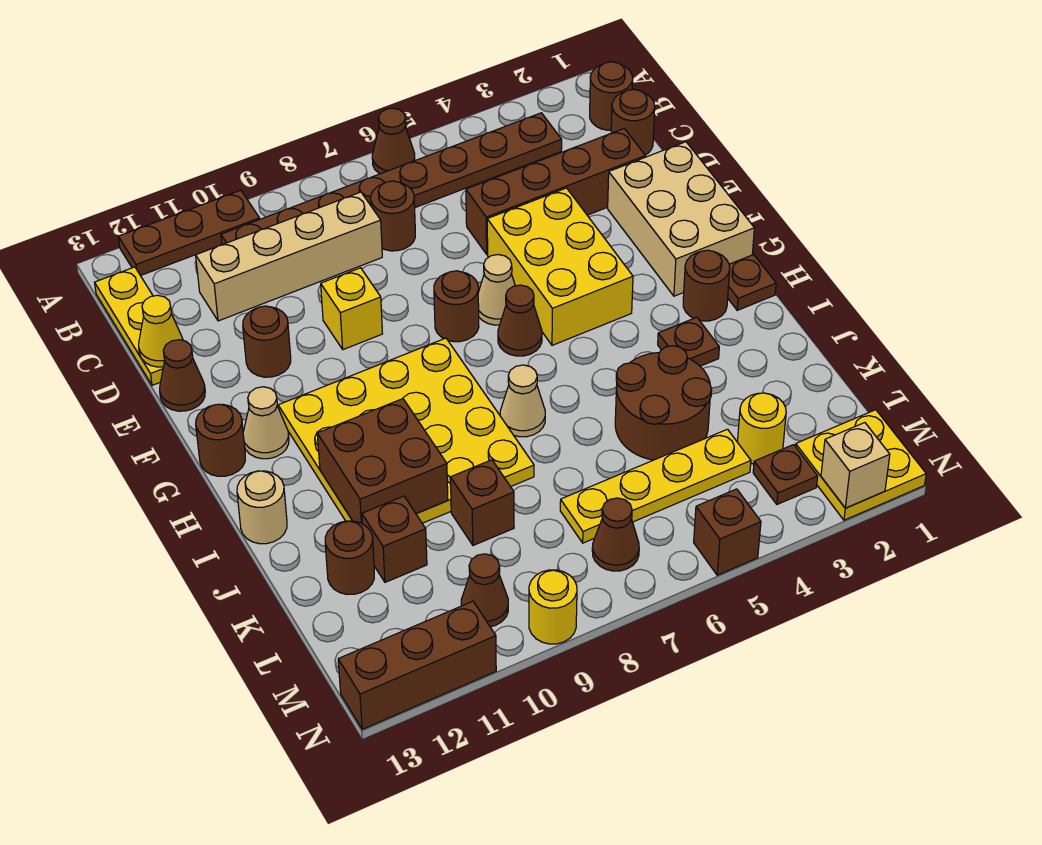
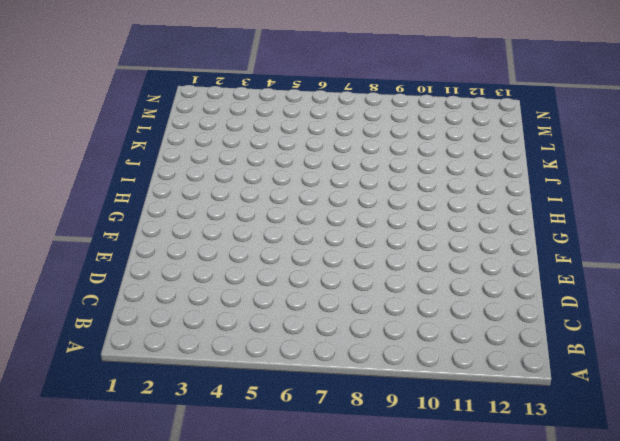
none -> brown cone A6 level 1
none -> brown plate A10:A12 level 1
none -> brown round brick B1 level 1
none -> brown plate B3:B10 level 1

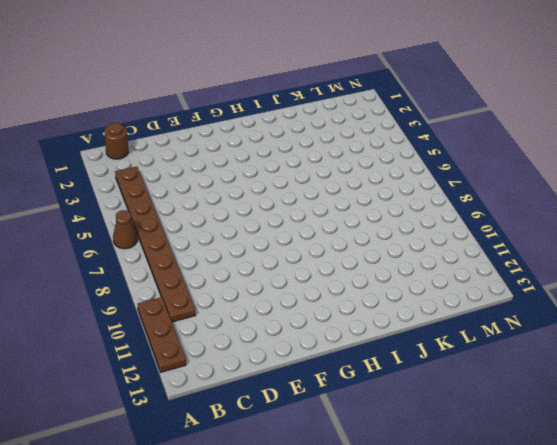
none -> yellow plate B13:D13 level 1
none -> brown round brick C1 level 1
none -> brown round brick C7 level 1
none -> tan brick C8:C11 level 1

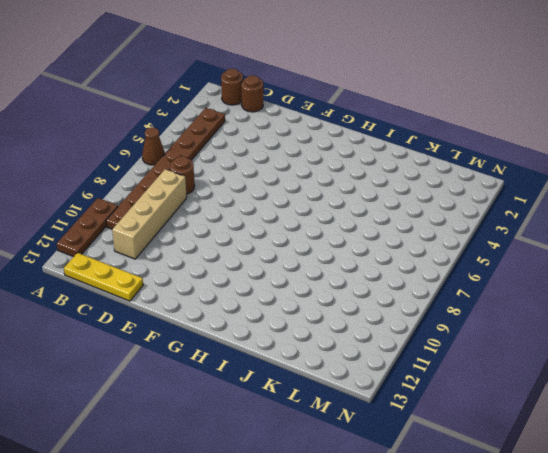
none -> brown brick D2:D5 level 1
none -> tan brick E1:G2 level 1
none -> yellow brick E4:G5 level 1
none -> yellow brick E9 level 1

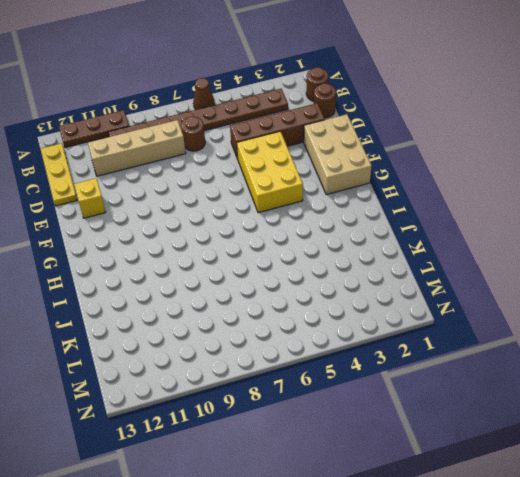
yellow brick E12 level 1 -> yellow brick E9 level 1
none -> brown round brick E11 level 1
none -> brown cone E13 level 1
none -> tan cone F6 level 1
none -> brown round brick F7 level 1

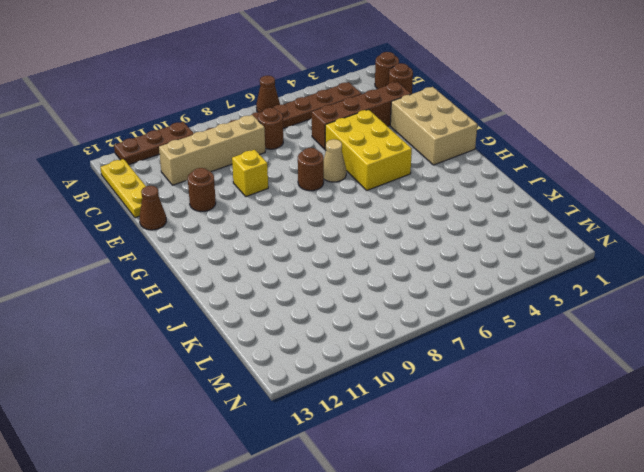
none -> brown cone G6 level 1
none -> yellow plate G8:J11 level 1
none -> tan cone G12 level 1
none -> brown round brick G13 level 1

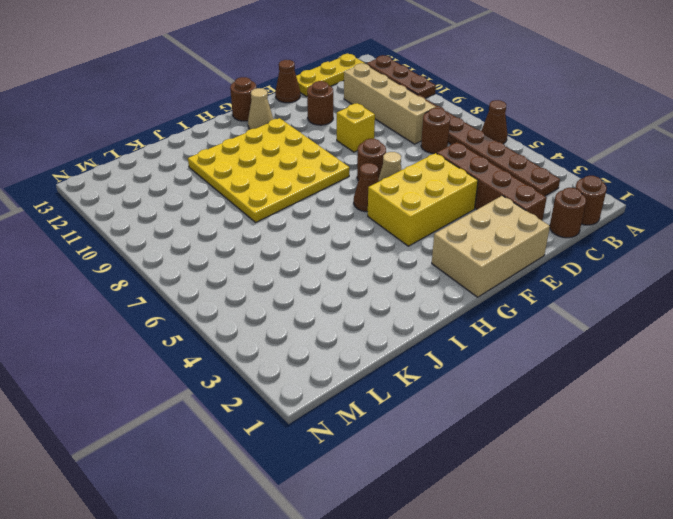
none -> brown plate H1 level 1
none -> brown round brick H2 level 1
none -> brown plate I3 level 1
none -> tan cone I7 level 1

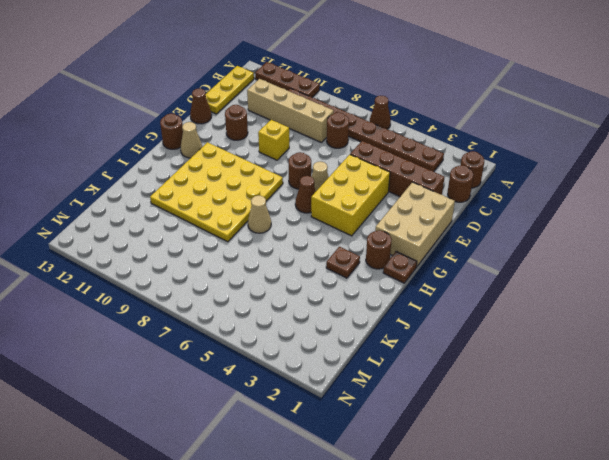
none -> tan round brick I13 level 1
none -> brown round brick J4:K5 level 1
none -> brown brick K9 level 1
none -> brown brick K11 level 1

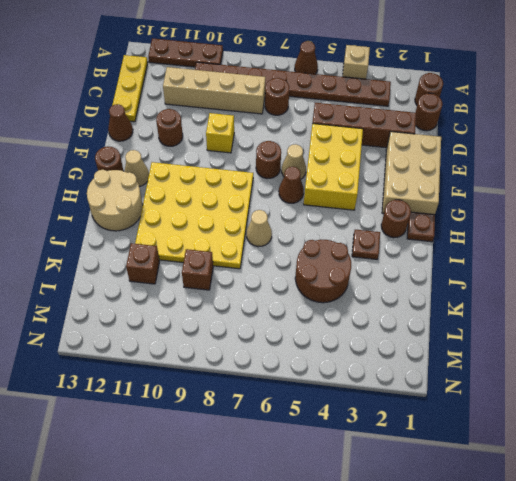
tan brick A4 level 1 -> tan brick N2 level 2
tan round brick H12:I13 level 1 -> tan round brick I13 level 1
none -> brown round brick K12 level 1
none -> yellow round brick L3 level 1
none -> yellow plate L4:L7 level 1
none -> yellow plate M1:N2 level 1

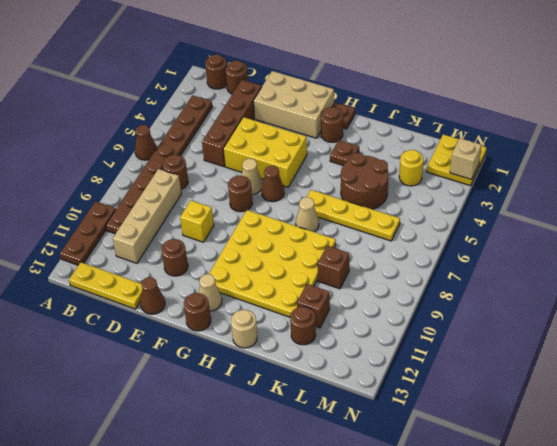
yellow plate I6:L6 level 1 -> yellow plate L4:L7 level 1
none -> brown plate M3 level 1
none -> brown cone M7 level 1
none -> brown cone M10 level 1
none -> brown brick N5 level 1

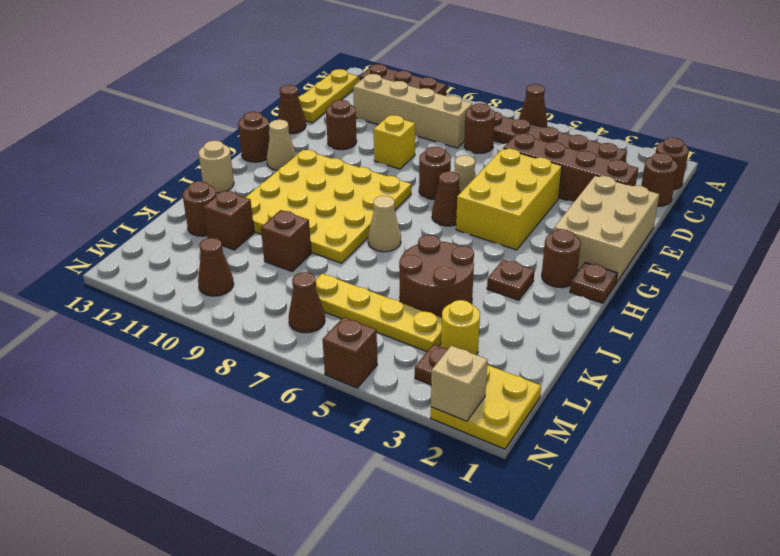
none -> yellow round brick N9 level 1
none -> brown brick N11:N13 level 1
none -> yellow cone D13 level 2
none -> brown brick I10:J11 level 2

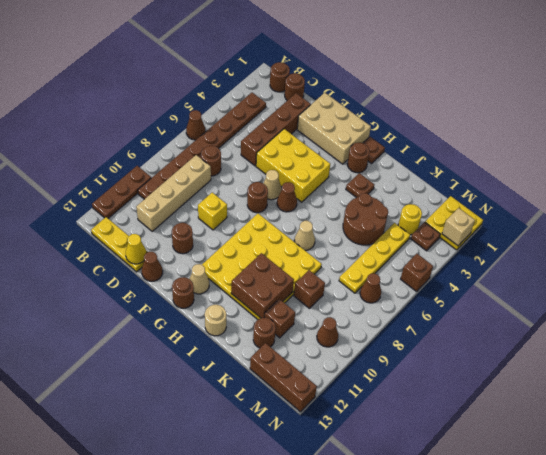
brown brick L13:N13 level 1 -> brown brick N11:N13 level 1
none -> yellow round brick N9 level 1

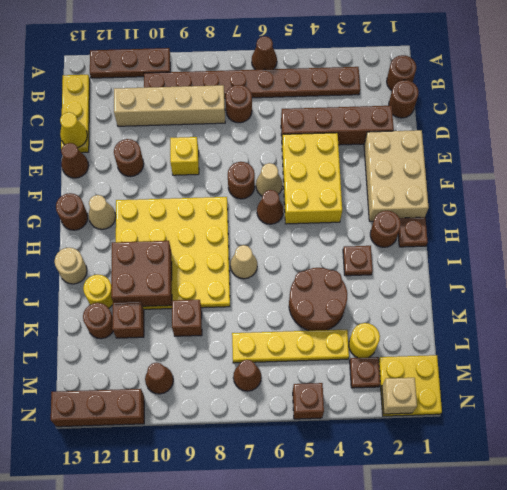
yellow round brick J12 level 1 -> yellow round brick N9 level 1

